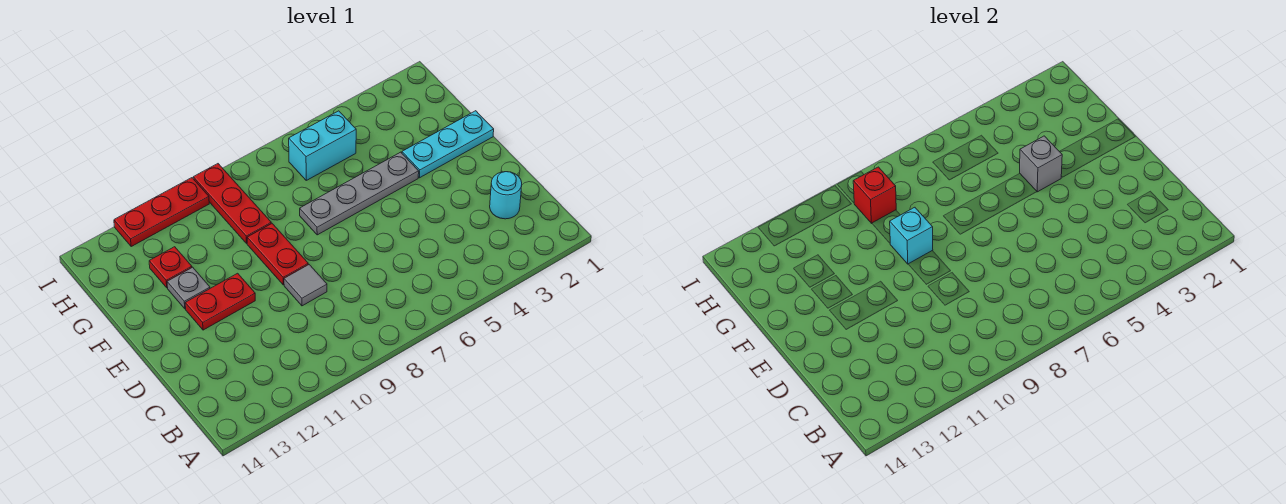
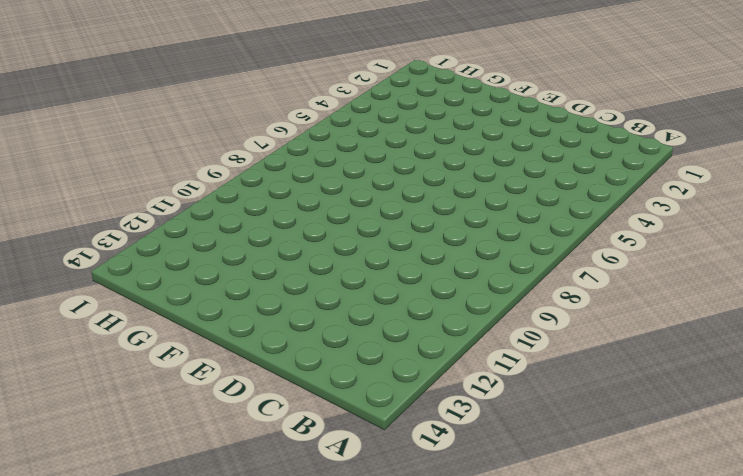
none -> cyan round brick C2 level 1
none -> grey tile D9 level 1
none -> red plate E9:F9 level 1

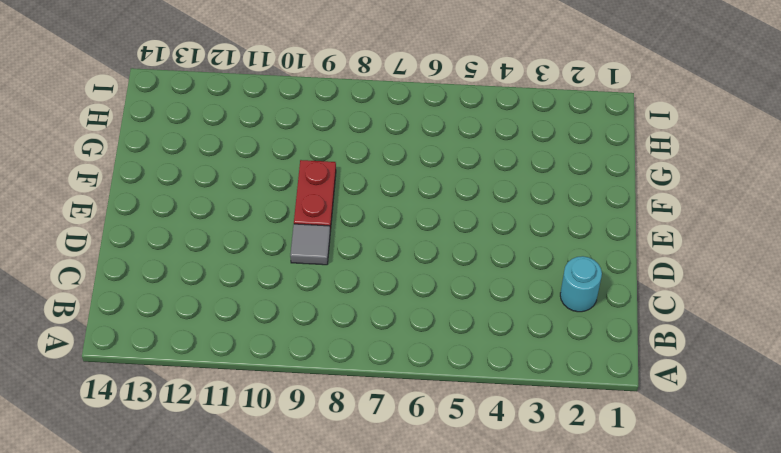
none -> red plate E11:E12 level 1
none -> cyan plate F1:F3 level 1
none -> grey plate F4:F7 level 1

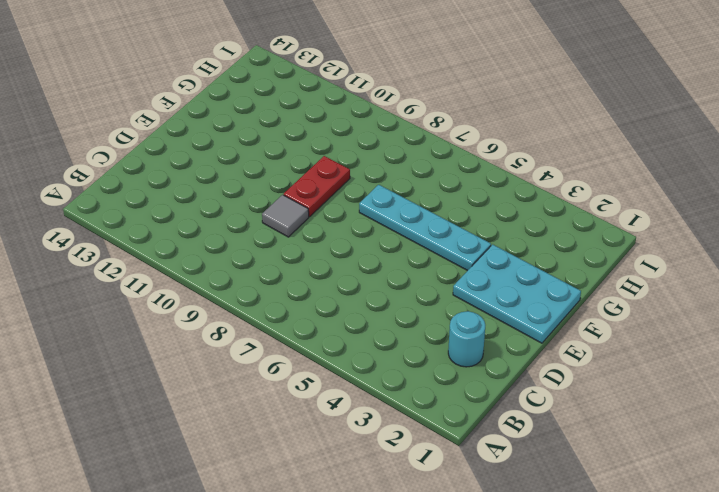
cyan plate E1:F3 level 1 -> cyan plate F1:F3 level 1
cyan plate F4:F7 level 1 -> grey plate F4:F7 level 1
none -> red plate E11:E12 level 1
none -> grey plate F12 level 1
none -> red plate G9:I9 level 1

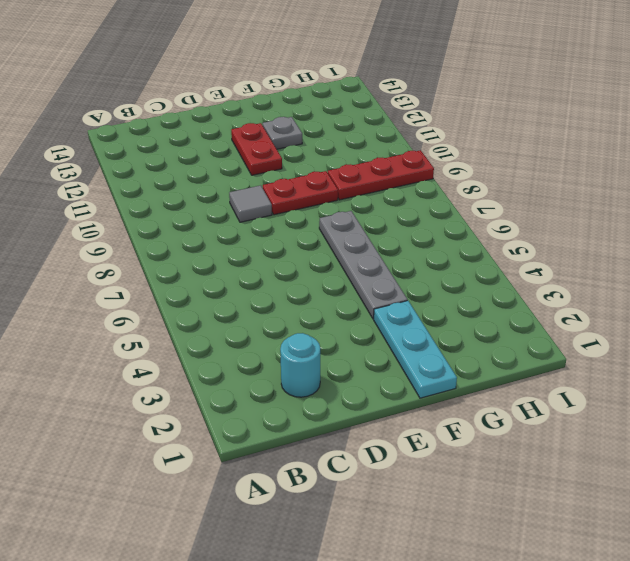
none -> red plate G12 level 1
none -> cyan brick H5:H6 level 1
none -> red plate I10:I12 level 1

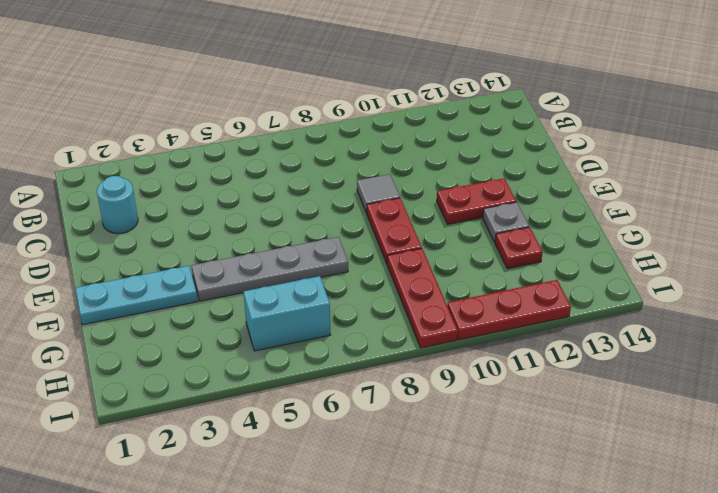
none -> grey brick F4 level 2
none -> cyan brick F9 level 2
none -> red brick H9 level 2

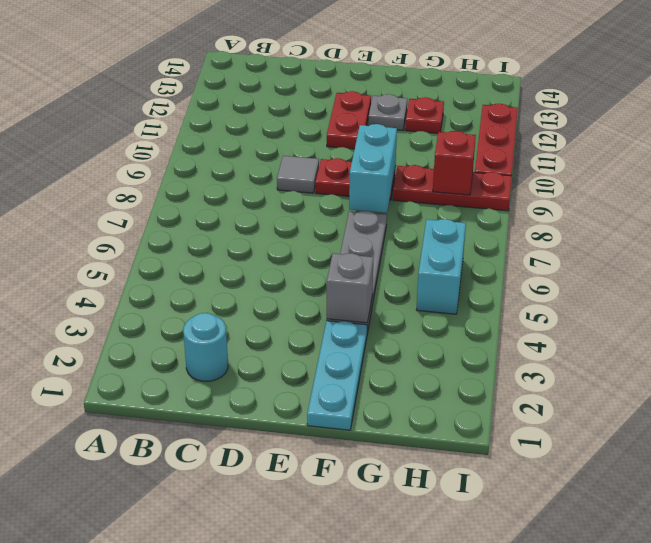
cyan brick F8:F9 level 2 -> cyan brick F9 level 2

